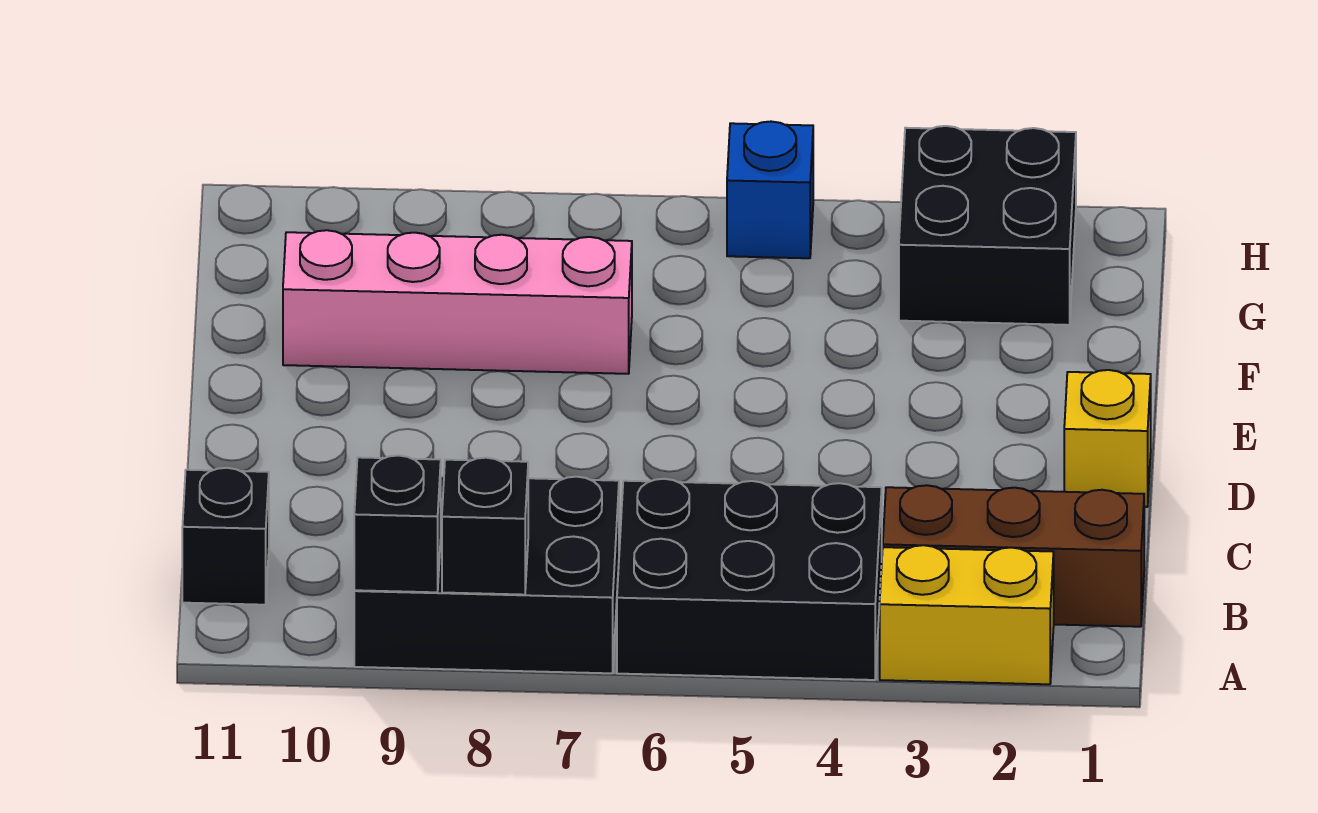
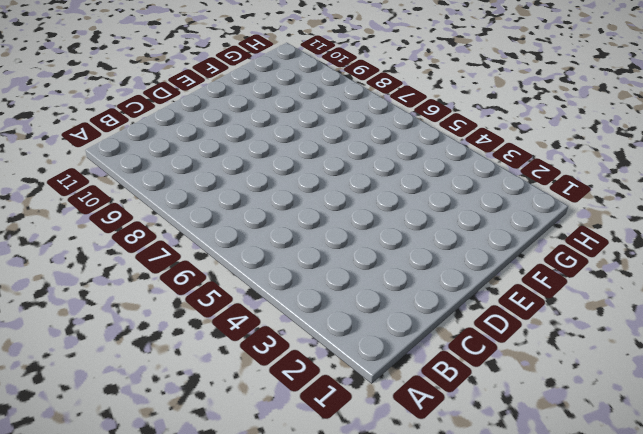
none -> yellow brick A2:A3 level 1
none -> black brick A4:B6 level 1

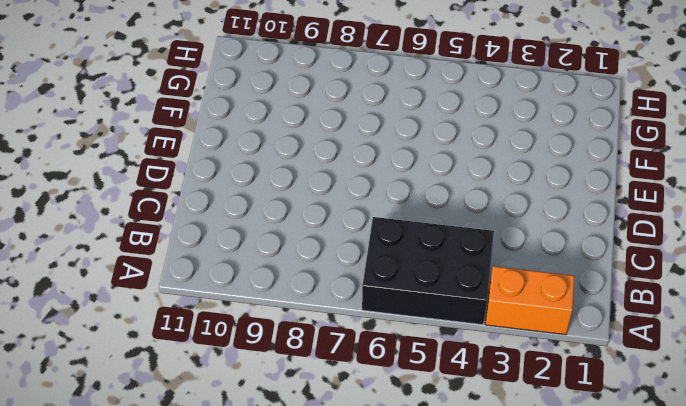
orange brick A2:A3 level 1 -> yellow brick A2:A3 level 1
none -> black brick A7:B9 level 1
none -> brown brick B1:B3 level 1

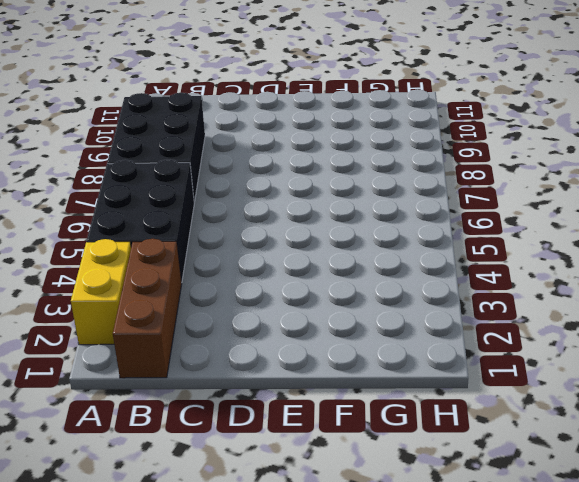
none -> black brick B11 level 1
none -> yellow brick D1 level 1

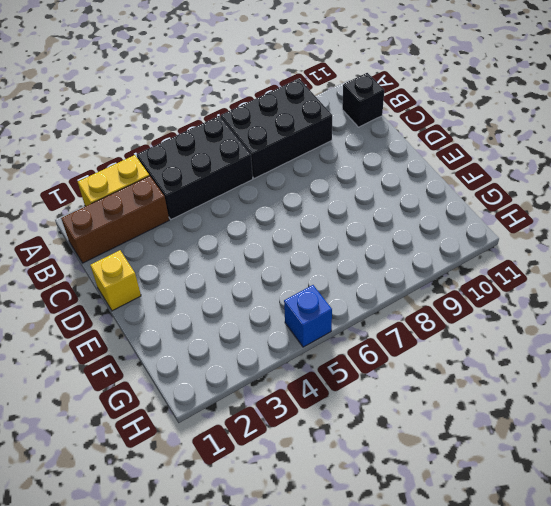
none -> pink brick F7:F10 level 1
none -> black brick G2:H3 level 1

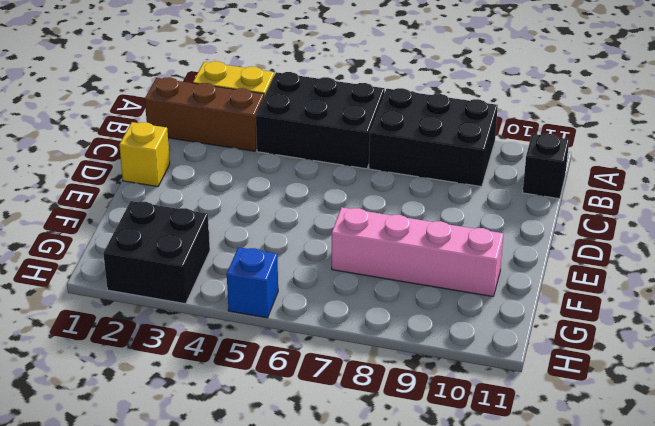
none -> black brick A8 level 2
none -> black brick A9 level 2

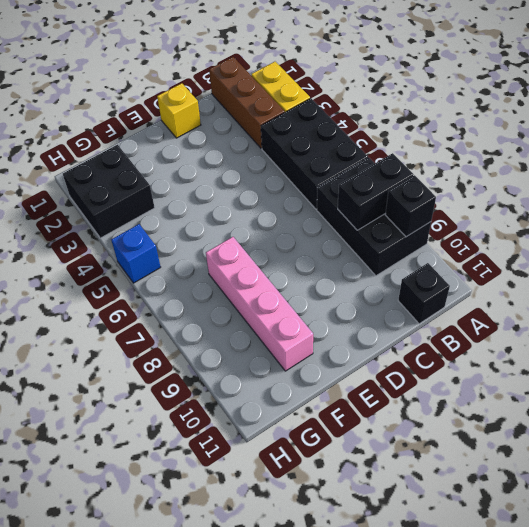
black brick A8:B8 level 2 -> black brick A8 level 2

